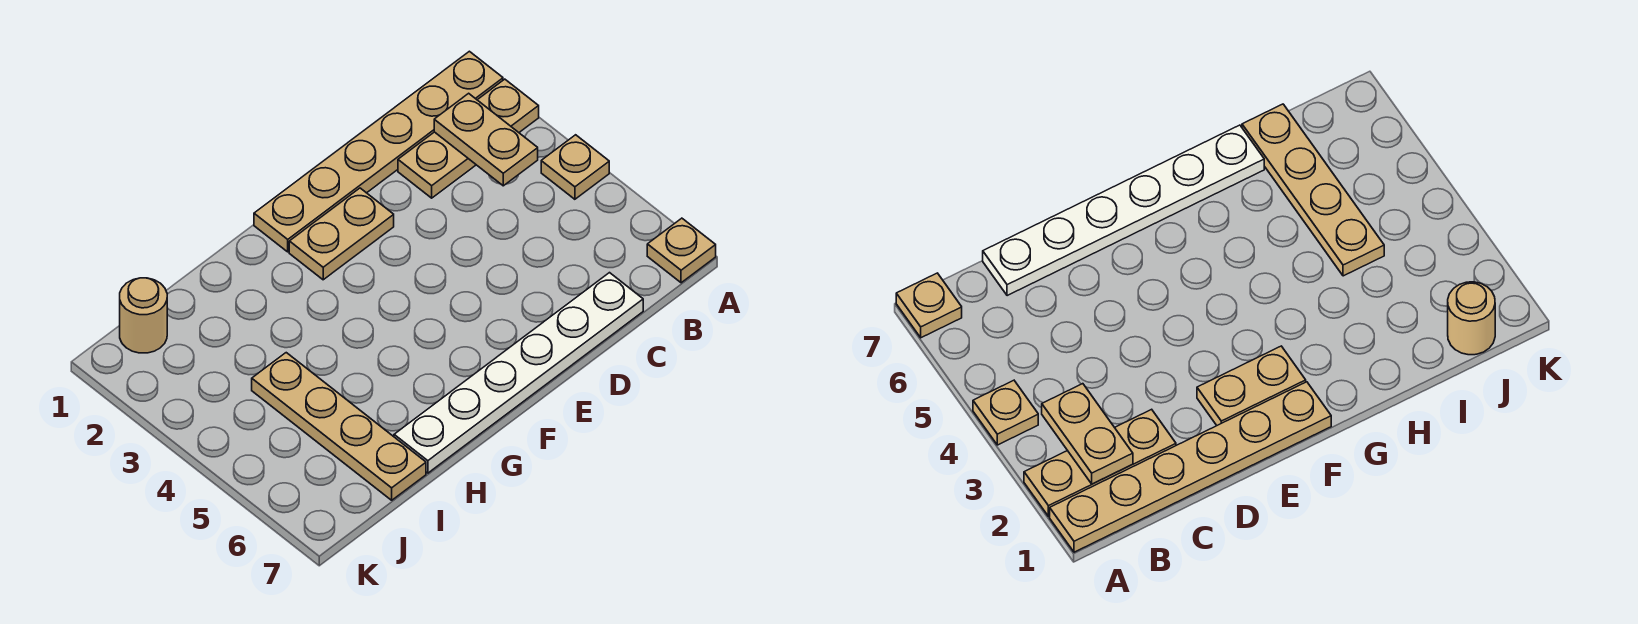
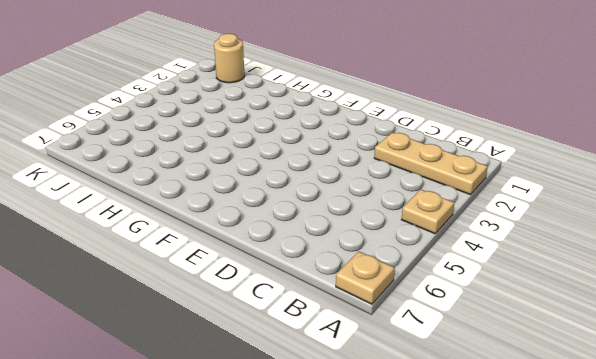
none -> tan plate A1:F1 level 1
none -> white plate C7:H7 level 1

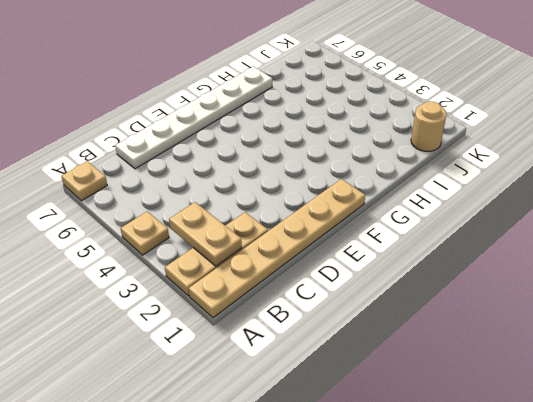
none -> tan plate E2:F2 level 1
none -> tan plate I4:I7 level 1

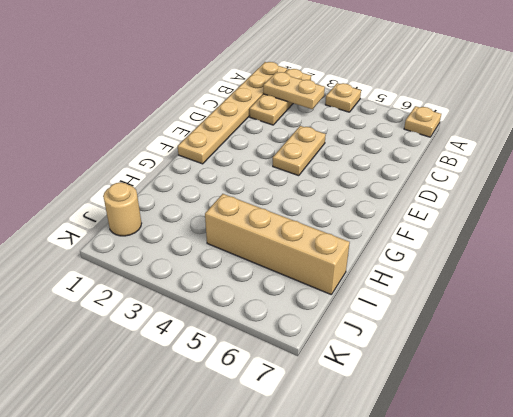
tan plate D4:E4 level 1 -> tan plate E2:F2 level 1
tan brick I4:I7 level 1 -> tan plate I4:I7 level 1
none -> white plate C7:H7 level 1

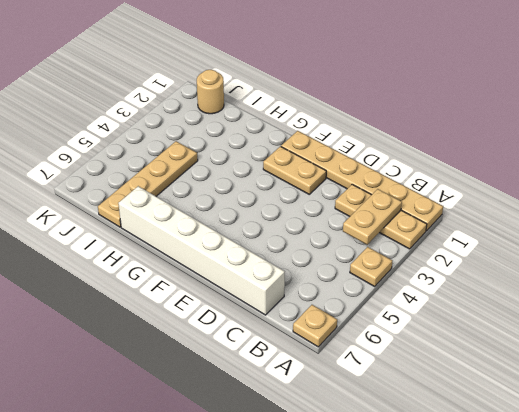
white brick C7:H7 level 1 -> white plate C7:H7 level 1

